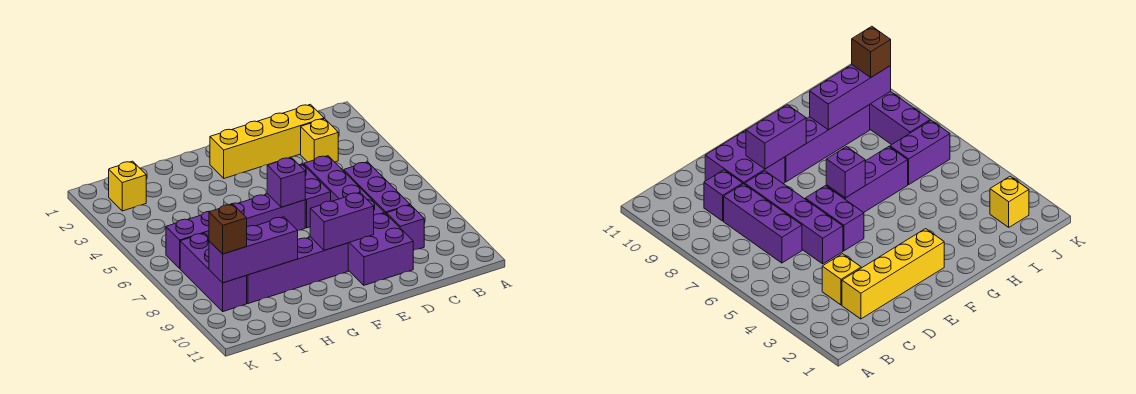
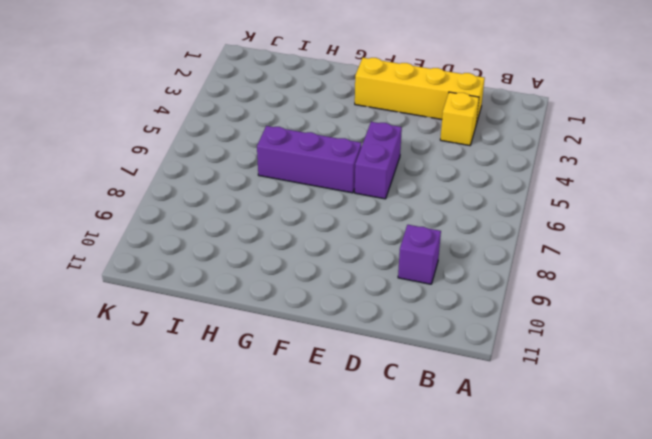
none -> purple brick C6:C8 level 1
none -> purple brick D5:D8 level 1
none -> purple brick D9:E10 level 1

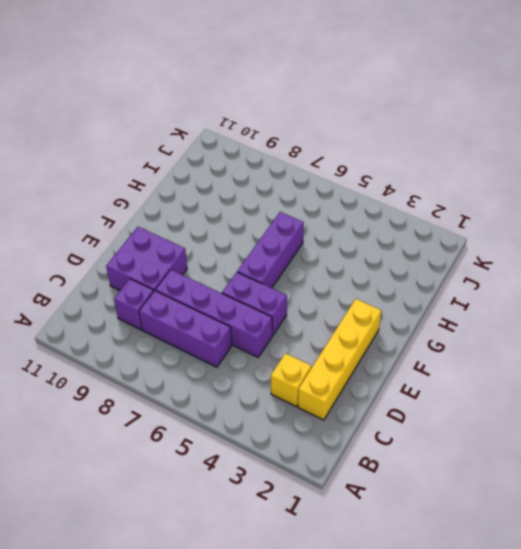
none -> purple brick F9:I9 level 1
none -> purple brick I6:J6 level 1
none -> yellow brick J2 level 1

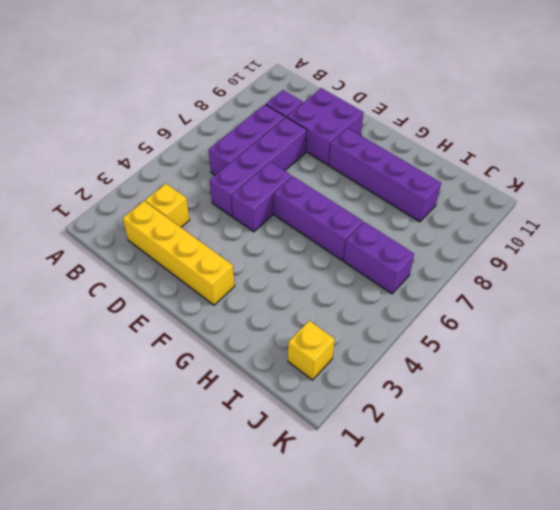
none -> purple brick J7:J9 level 1
none -> purple brick E9:F9 level 2
none -> purple brick F6 level 2

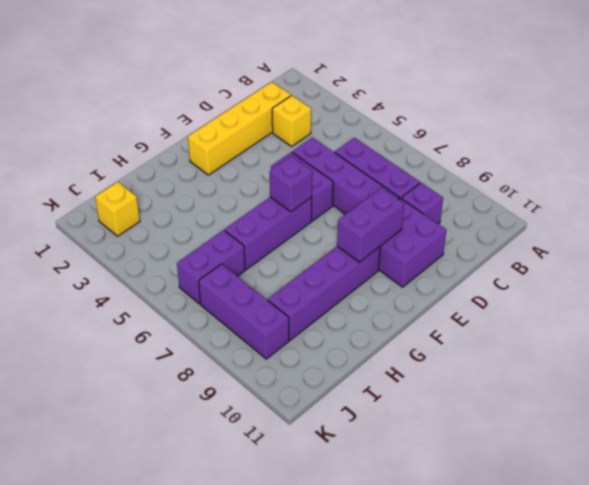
none -> purple brick H9:J9 level 2
none -> brown brick J9 level 3

